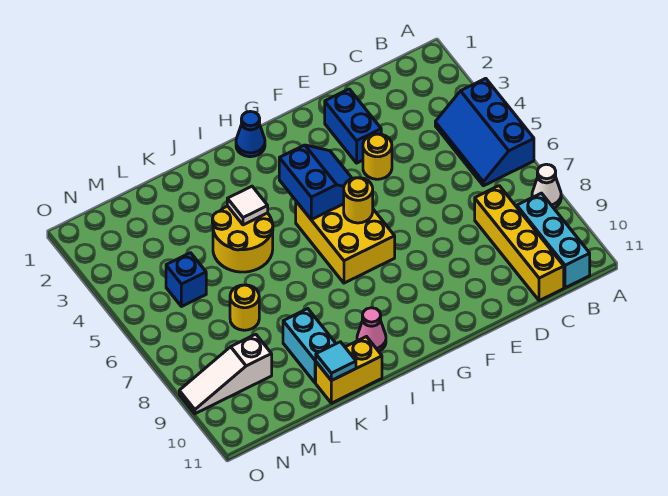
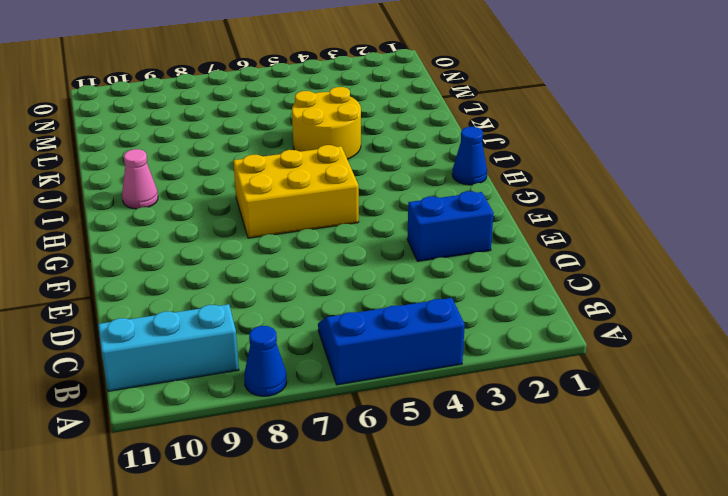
blue cone A8 level 1 -> white cone A8 level 1
none -> yellow brick C8:C11 level 1
none -> yellow round brick E4 level 1
none -> yellow brick J11:K11 level 1

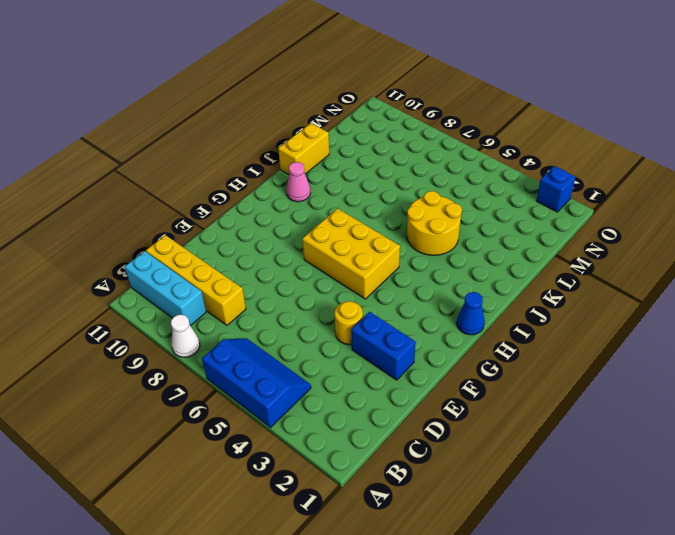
blue brick O2 level 1 -> blue brick M5 level 1
none -> cyan brick K9:K10 level 1
none -> yellow round brick L7 level 1
none -> white slope M9:O9 level 1 top M

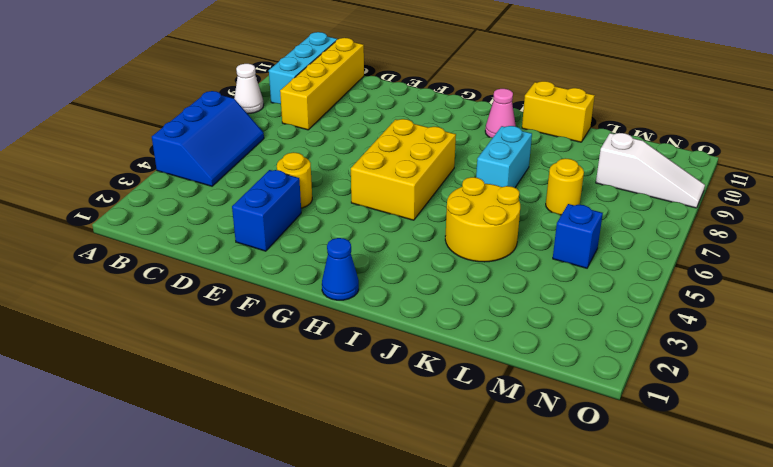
cyan brick J7:J8 level 1 -> cyan brick K9:K10 level 1
none -> blue slope G4:H5 level 2 top H
none -> yellow round brick G6 level 2
none -> white tile J4 level 2

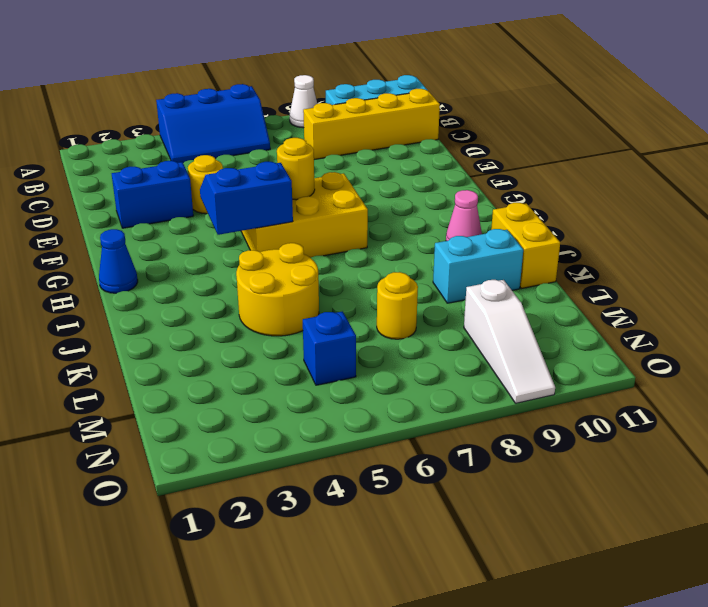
none -> white tile J4 level 2
none -> cyan tile K11 level 2

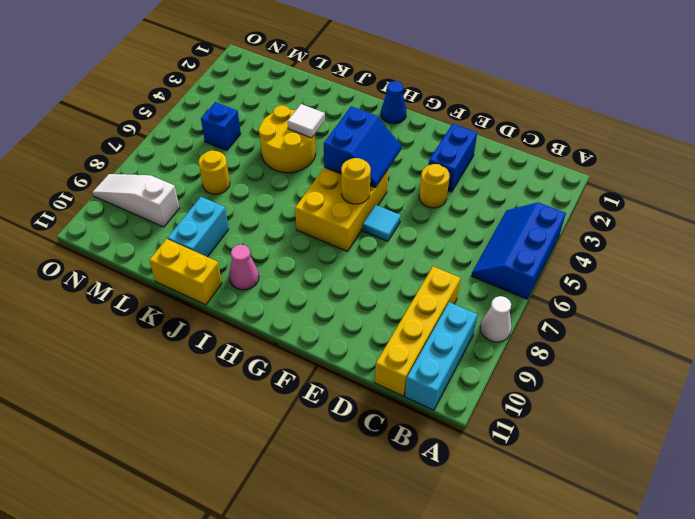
cyan tile F6 level 1 -> cyan tile K11 level 2

